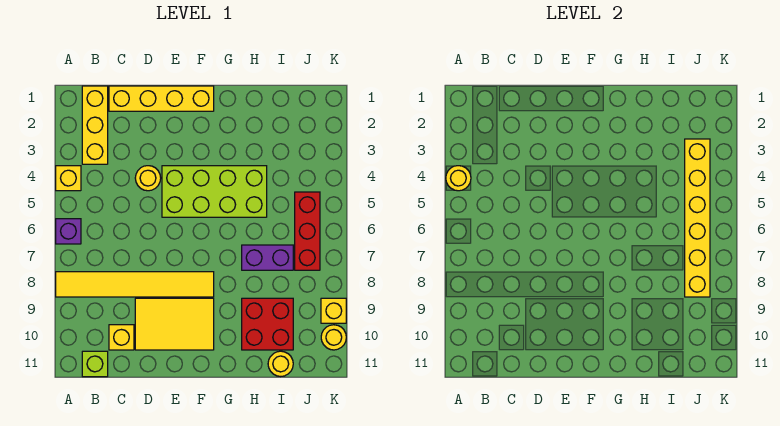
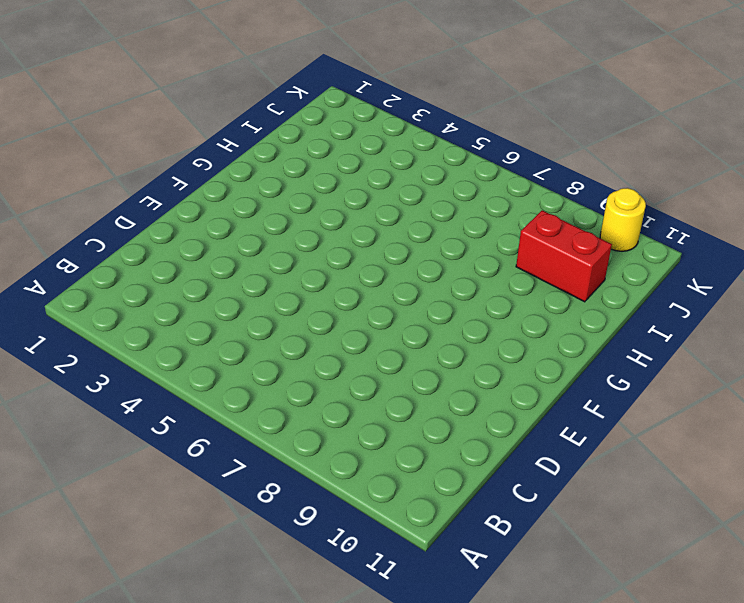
red brick I9:I10 level 1 -> red brick H9:I10 level 1
none -> yellow brick A4 level 1
none -> purple brick A6 level 1
none -> yellow tile A8:F8 level 1

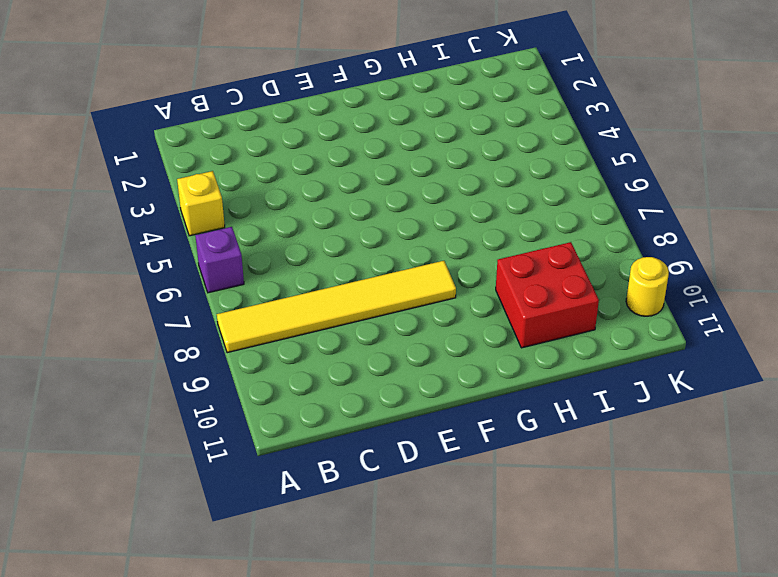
none -> yellow brick B1:B3 level 1
none -> lime brick B11 level 1
none -> yellow brick C1:F1 level 1

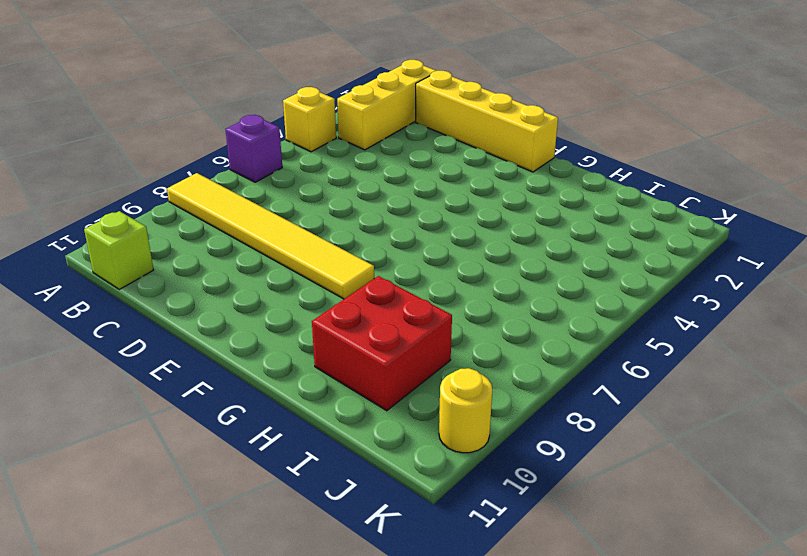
none -> yellow brick C10 level 1
none -> yellow round brick D4 level 1
none -> yellow tile D9:F10 level 1

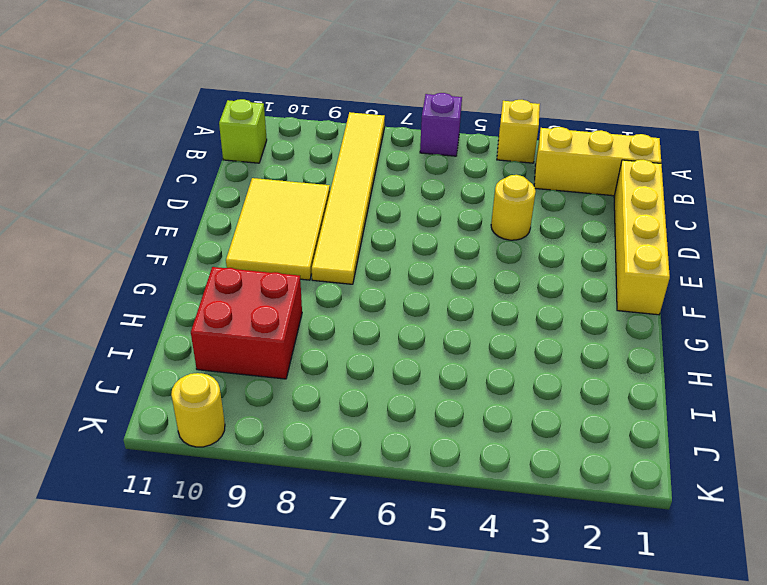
none -> yellow brick C10 level 1
none -> lime brick E4:H5 level 1
none -> purple brick H7:I7 level 1

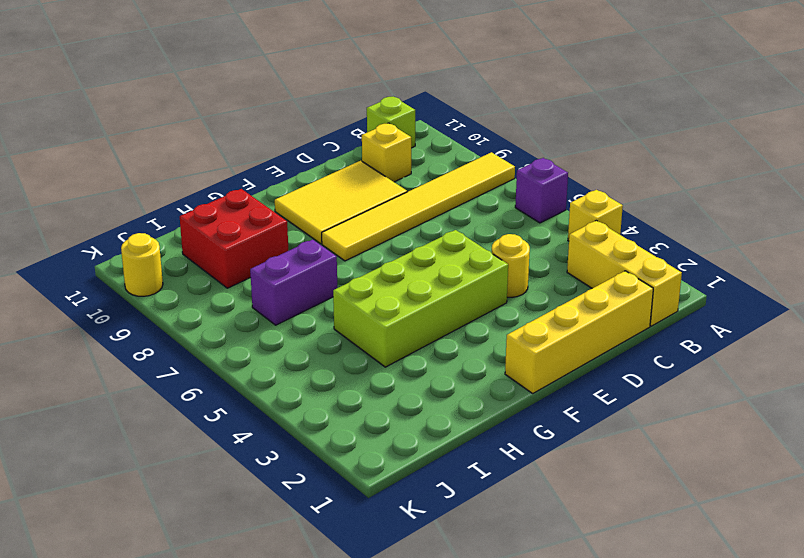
none -> yellow round brick I11 level 1
none -> red brick J5:J7 level 1
none -> yellow brick K9 level 1

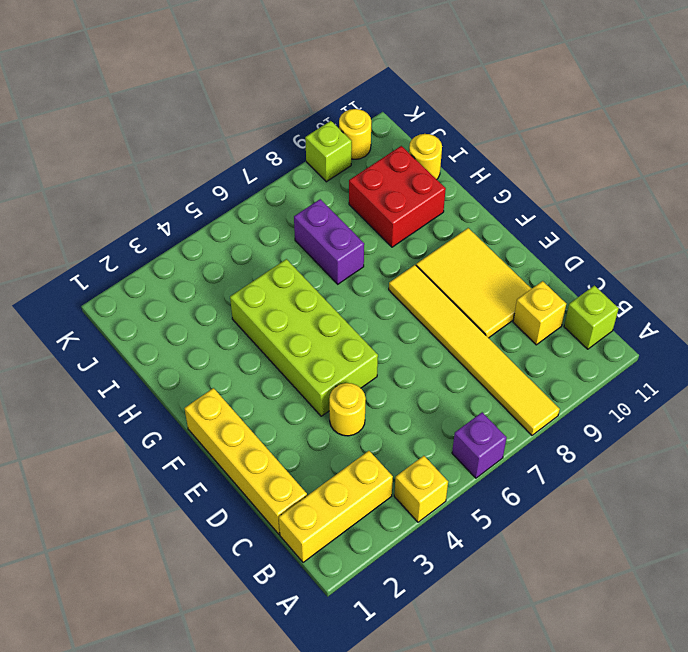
lime brick K9 level 1 -> yellow brick K9 level 1
none -> red brick J5:J7 level 1
none -> yellow round brick A4 level 2
none -> yellow brick J3:J8 level 2

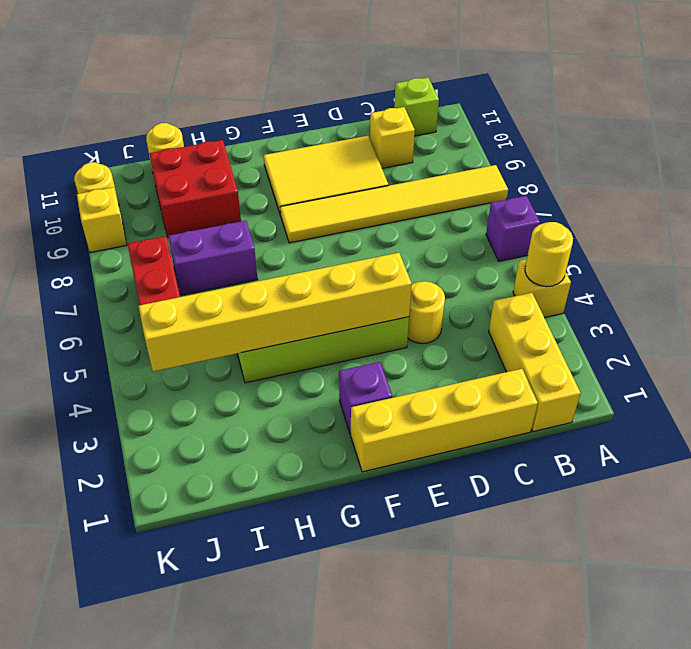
yellow brick E4:J4 level 2 -> yellow brick J3:J8 level 2
purple brick F2 level 1 -> none

